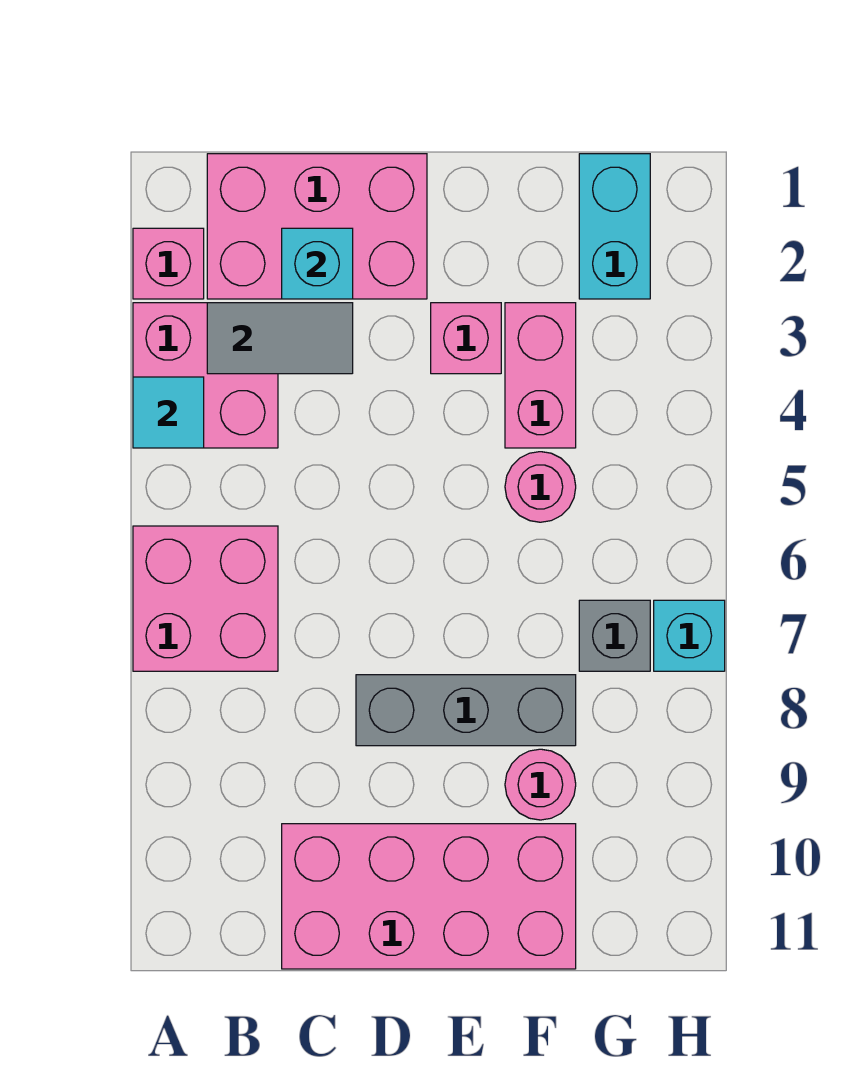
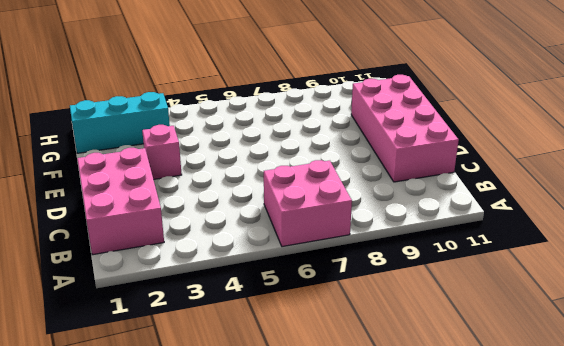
cyan brick G1:G3 level 1 -> cyan brick G1:G2 level 1
none -> pink brick A2 level 1
none -> pink brick A3:B4 level 1
none -> grey brick D8:F8 level 1

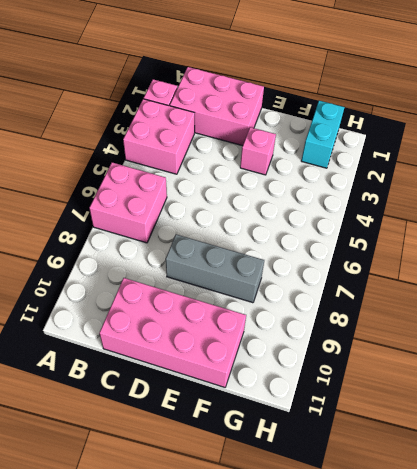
none -> pink brick F3:F4 level 1
none -> pink round brick F5 level 1
none -> pink round brick F9 level 1

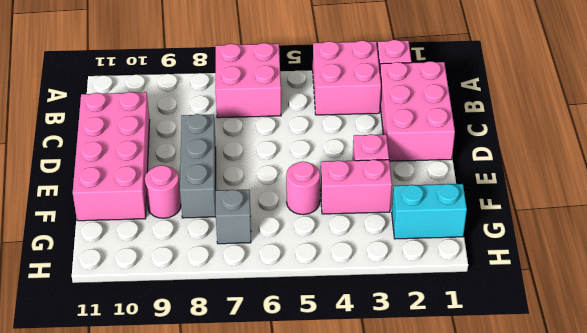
none -> cyan brick H7 level 1
none -> cyan tile A4 level 2
none -> grey tile B3:C3 level 2

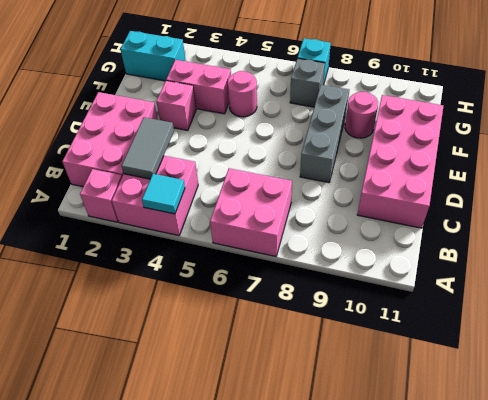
none -> cyan brick C2 level 2

